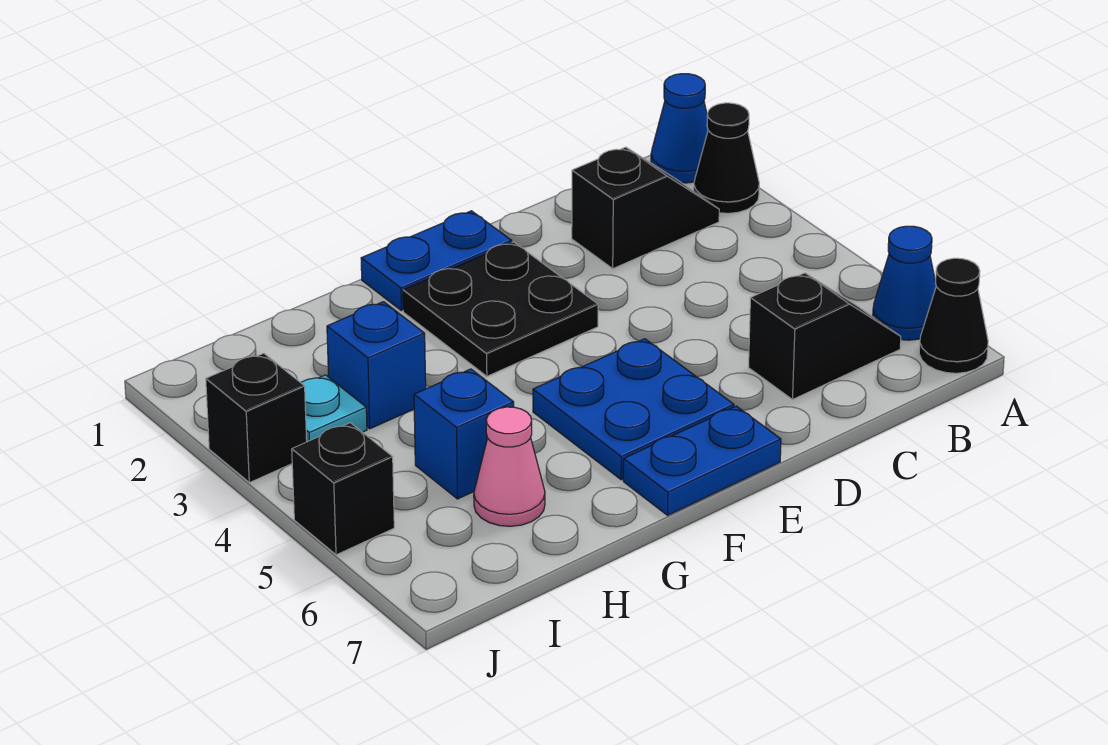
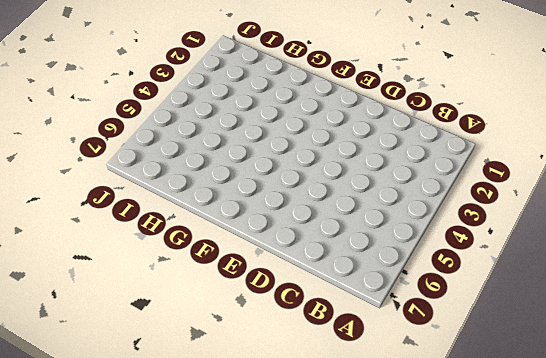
none -> blue cone A1 level 1
none -> black cone A2 level 1
none -> blue cone A6 level 1

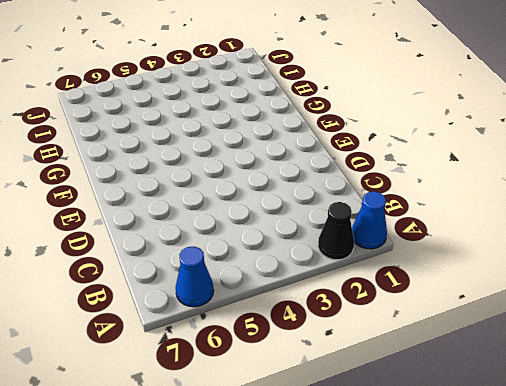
none -> black cone A7 level 1
none -> black slope B2:C2 level 1 top C
none -> black slope B6:C6 level 1 top C

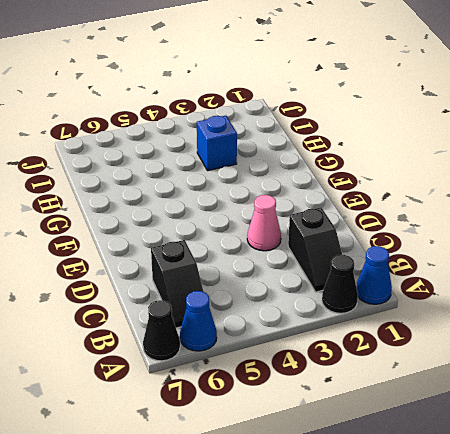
pink cone D3 level 1 -> pink cone H6 level 1
none -> blue plate E1:F1 level 1
none -> black plate E2:F3 level 1
none -> blue plate E5:F6 level 1

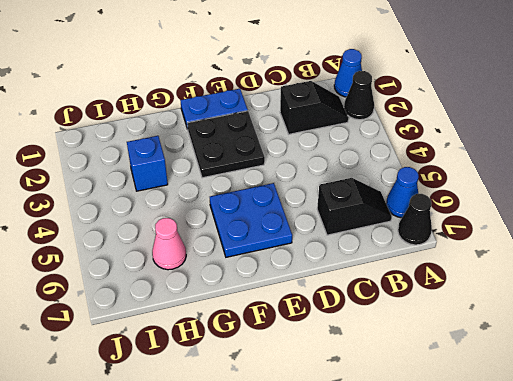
none -> blue plate E7:F7 level 1
none -> blue brick H5 level 1
none -> cyan plate I3 level 1

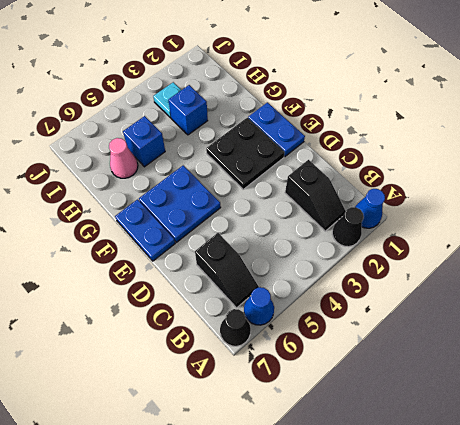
none -> black brick J3 level 1
none -> black brick J5 level 1

